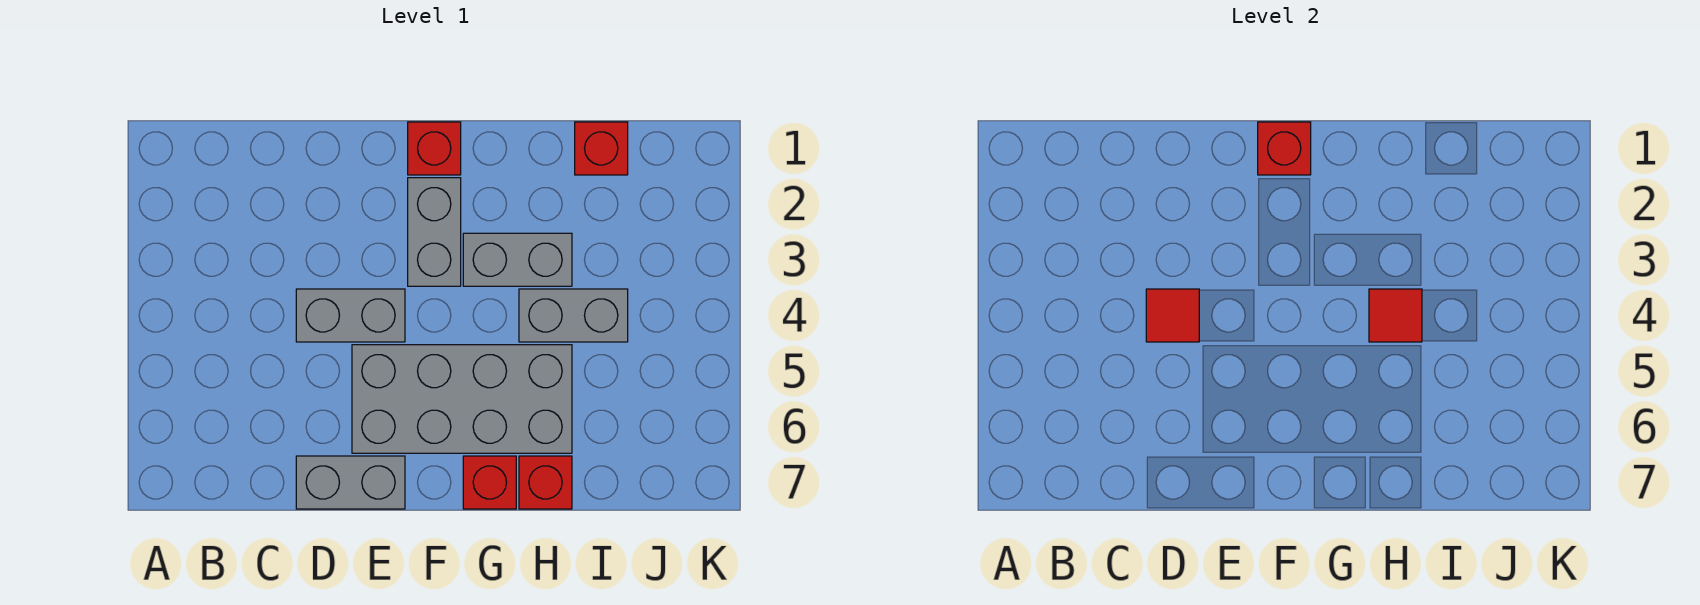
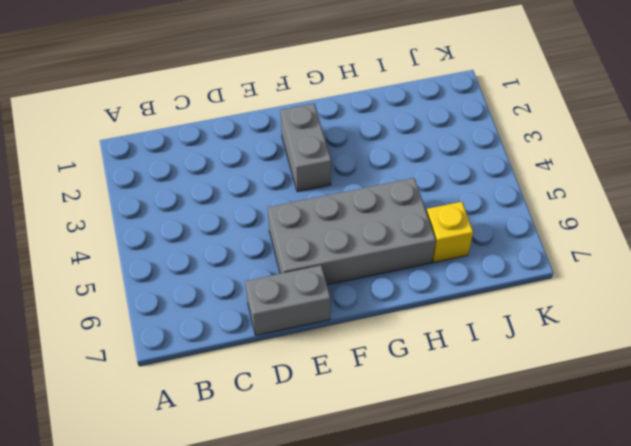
yellow brick I6 level 1 -> none
none -> grey brick D4:E4 level 1
none -> red brick F1 level 1
none -> grey brick G3:H3 level 1

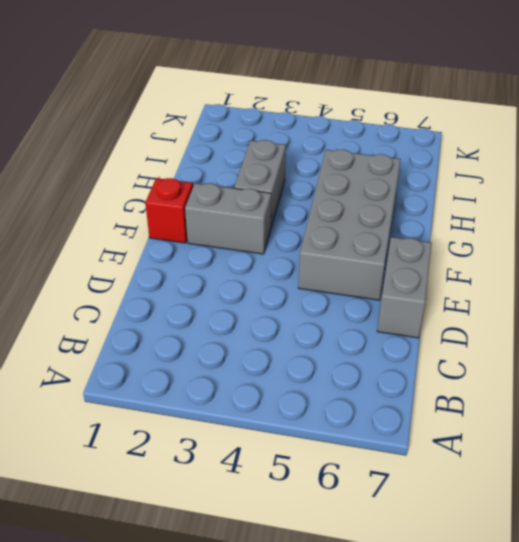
none -> grey brick D4:E4 level 1
none -> red brick G7 level 1
none -> grey brick H4:I4 level 1

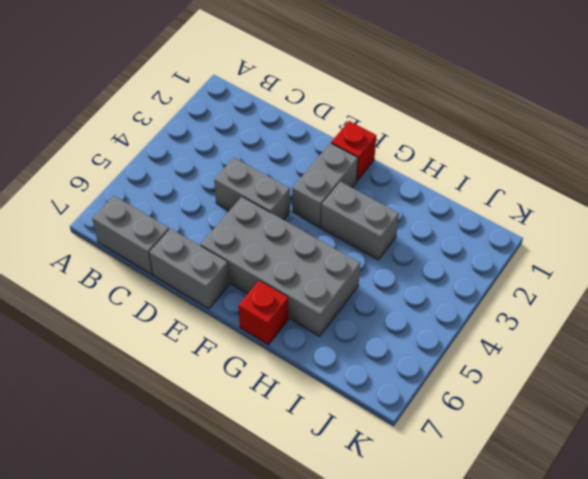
grey brick B7:C7 level 1 -> grey brick H4:I4 level 1
none -> red brick H7 level 1
none -> red brick I1 level 1
none -> red tile D4 level 2

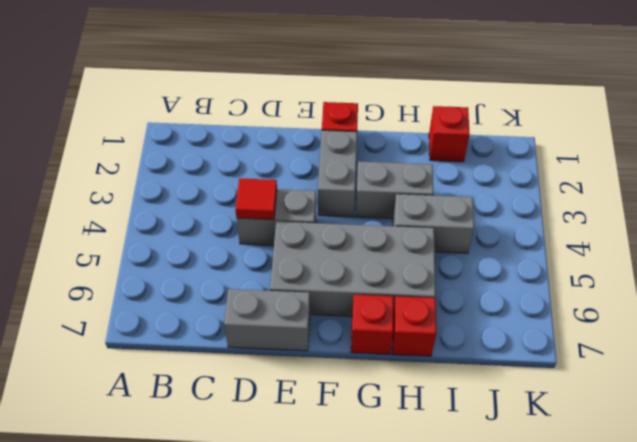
none -> red brick F1 level 2
none -> red tile H4 level 2

